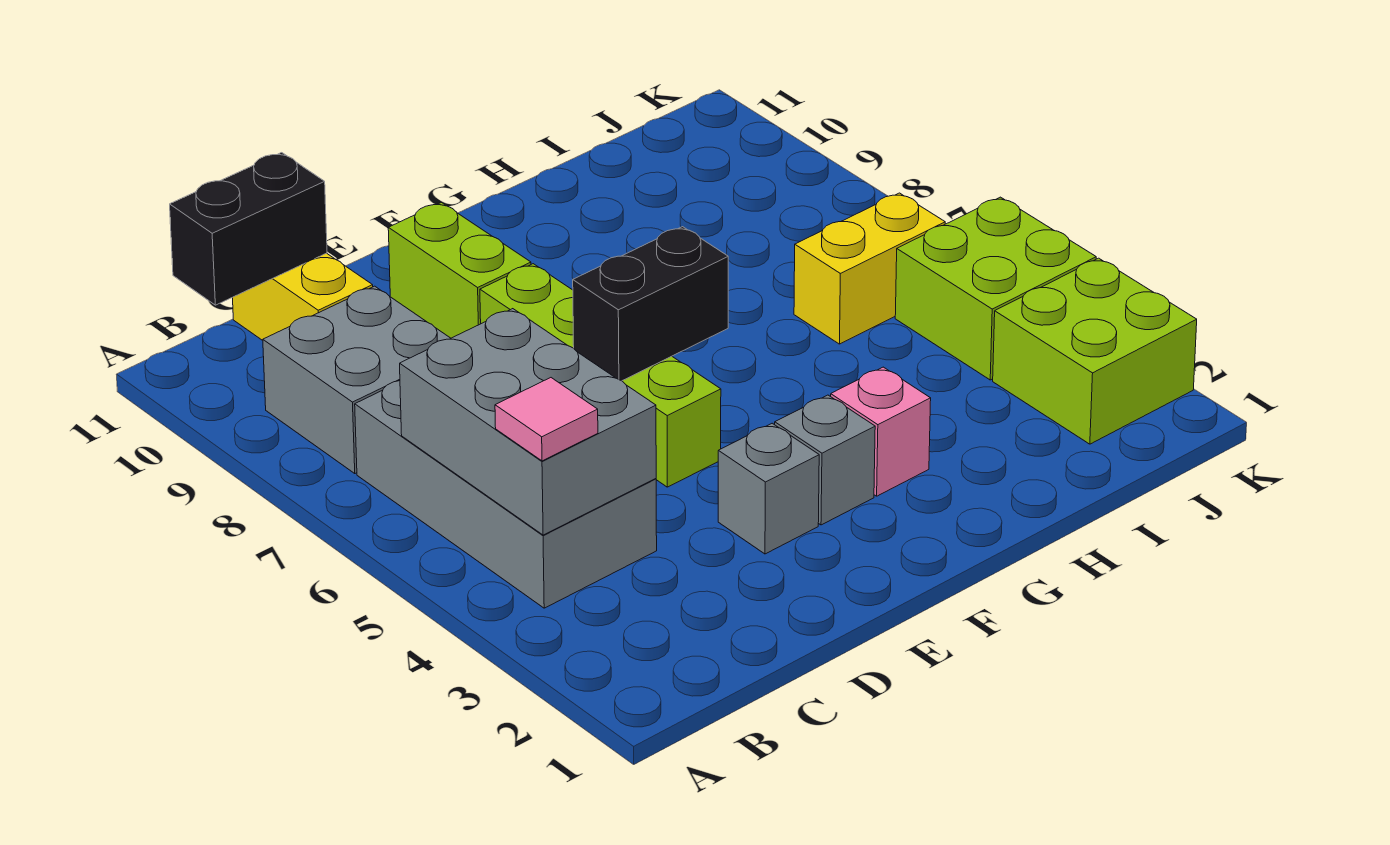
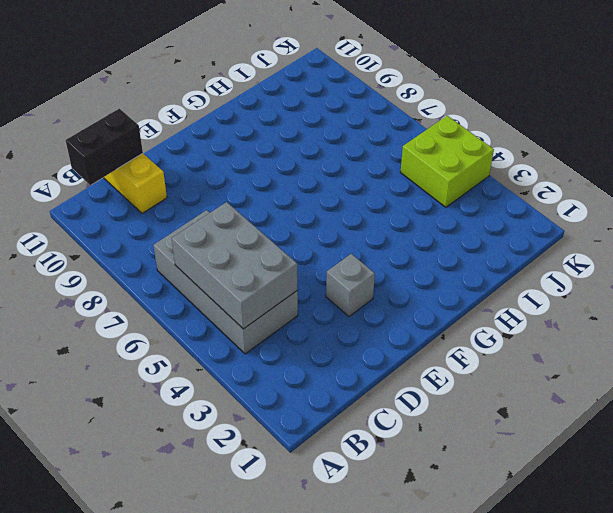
none -> grey brick B8:C9 level 1
none -> lime brick E5:E8 level 1
none -> lime brick E9:E10 level 1

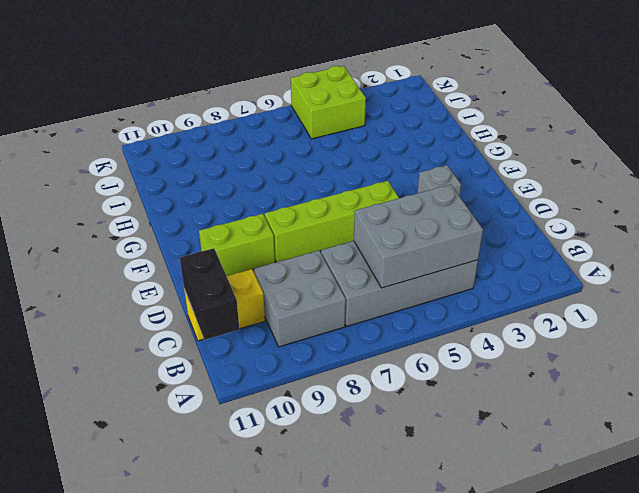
none -> grey brick F3 level 1
none -> pink brick G3 level 1
none -> yellow brick I6:J6 level 1

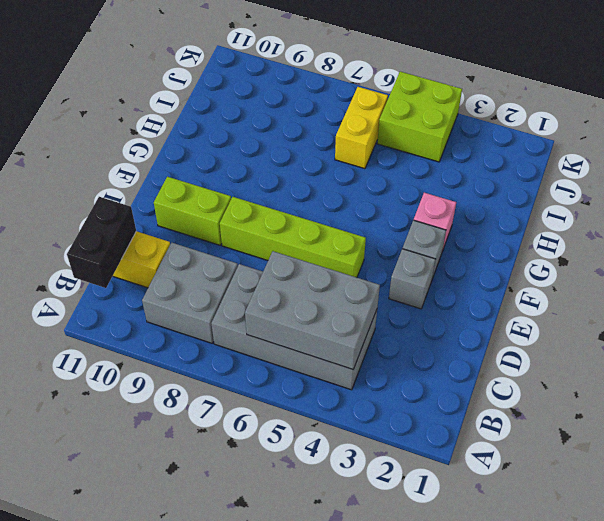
none -> lime brick J2:K3 level 1
none -> black brick E6:F6 level 2
none -> pink tile B4 level 3

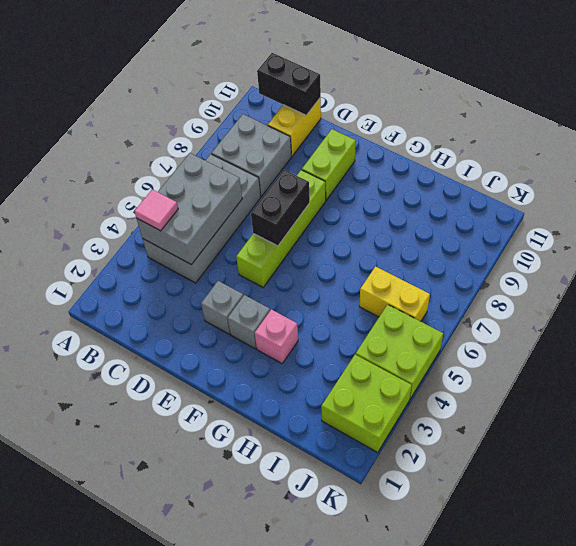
black brick E6:E7 level 2 -> black brick E6:F6 level 2

